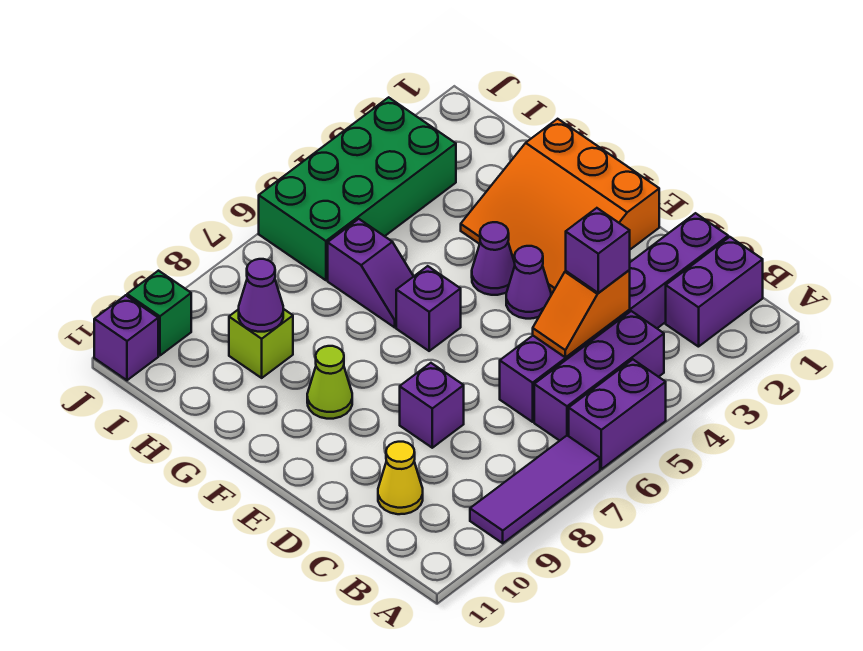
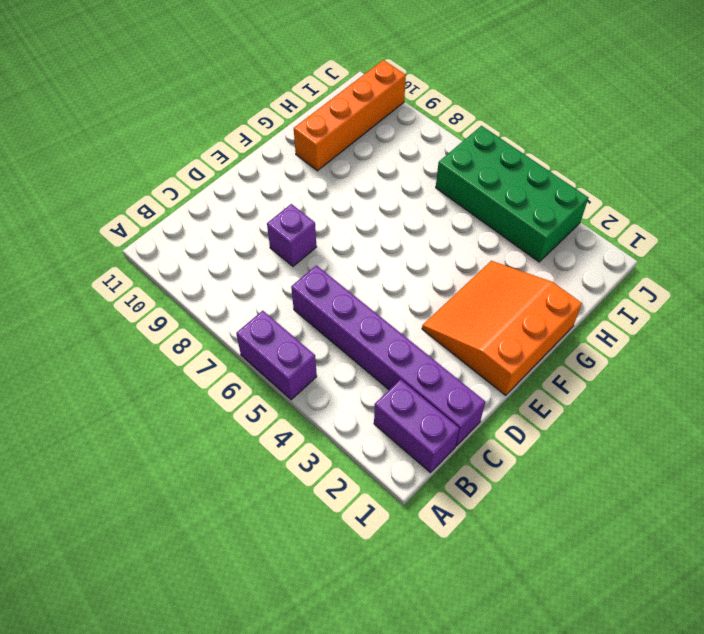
orange brick G10:J10 level 1 -> green brick J10 level 1
none -> purple tile A7:A9 level 1
none -> purple brick B4:B6 level 1
none -> yellow cone C10 level 1

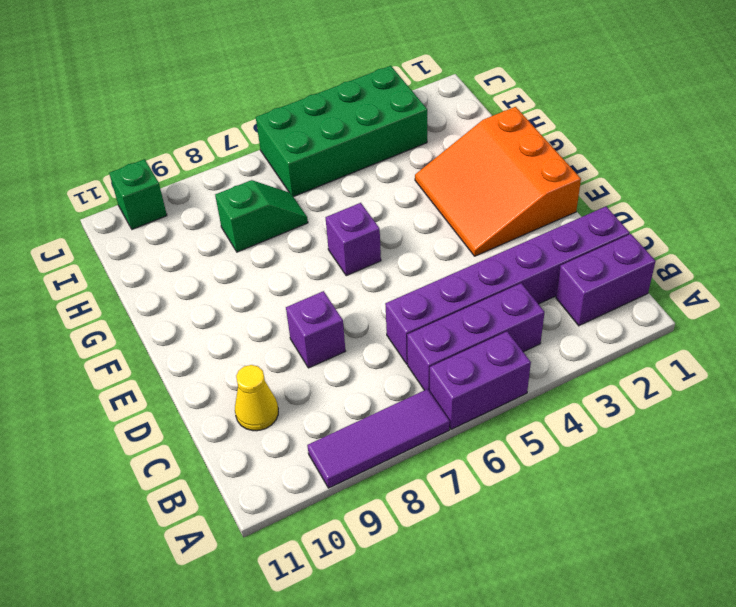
green slope H7:H8 level 1 top 8 -> none
none -> purple cone E4 level 1
none -> purple cone F4 level 1
none -> lime cone F9 level 1

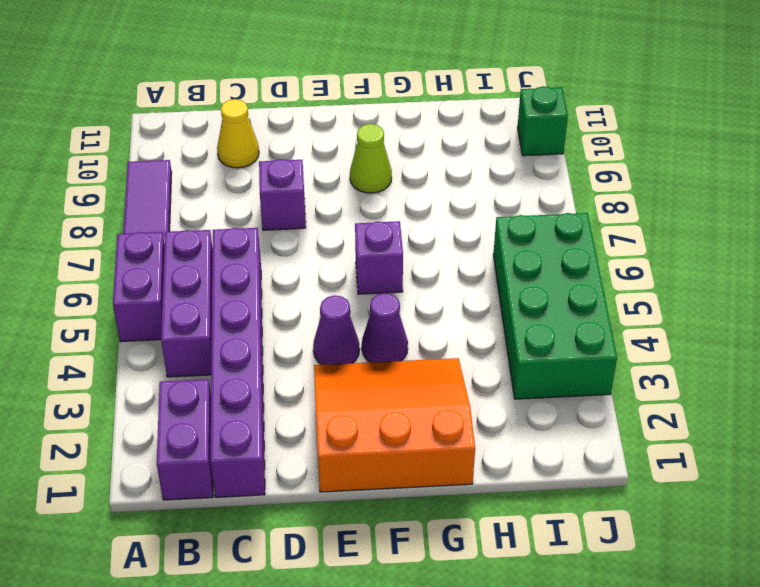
none -> purple slope G6:H6 level 1 top H
none -> lime brick H9 level 1
none -> purple brick J11 level 1

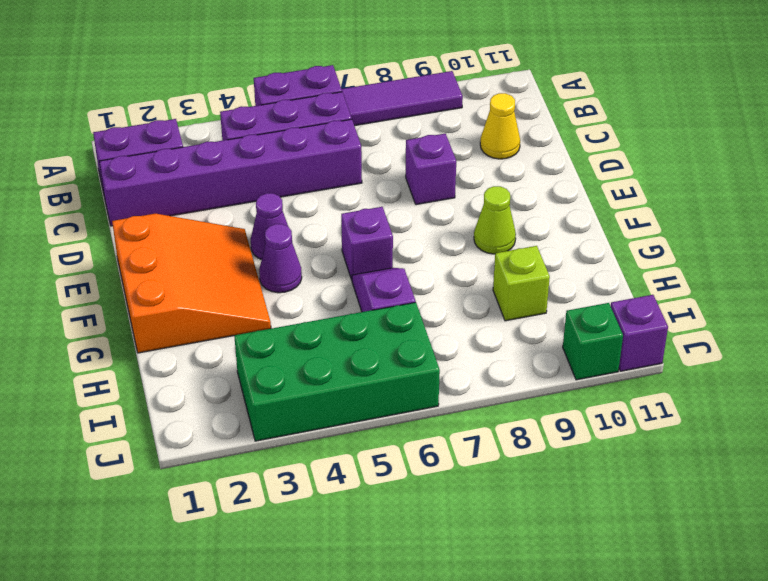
none -> orange slope C4:C5 level 2 top 4
none -> purple cone H9 level 2
none -> purple brick C4 level 3

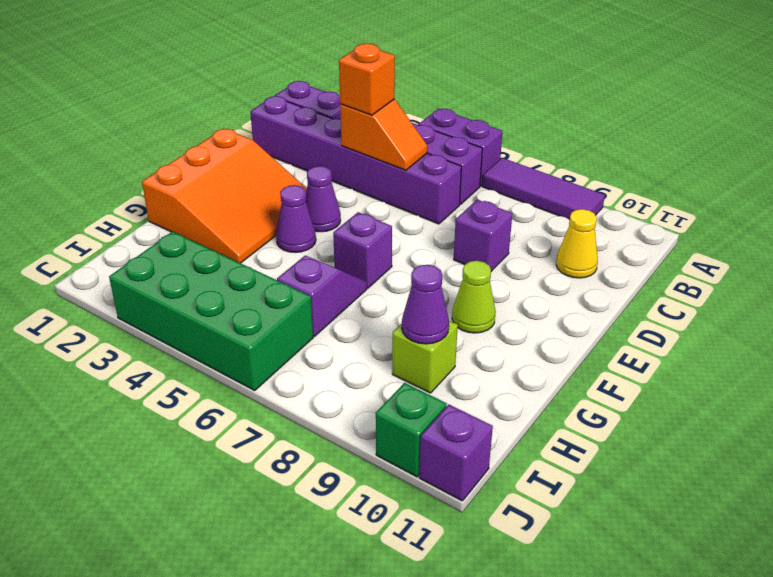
orange brick C4 level 3 -> purple brick C4 level 3

